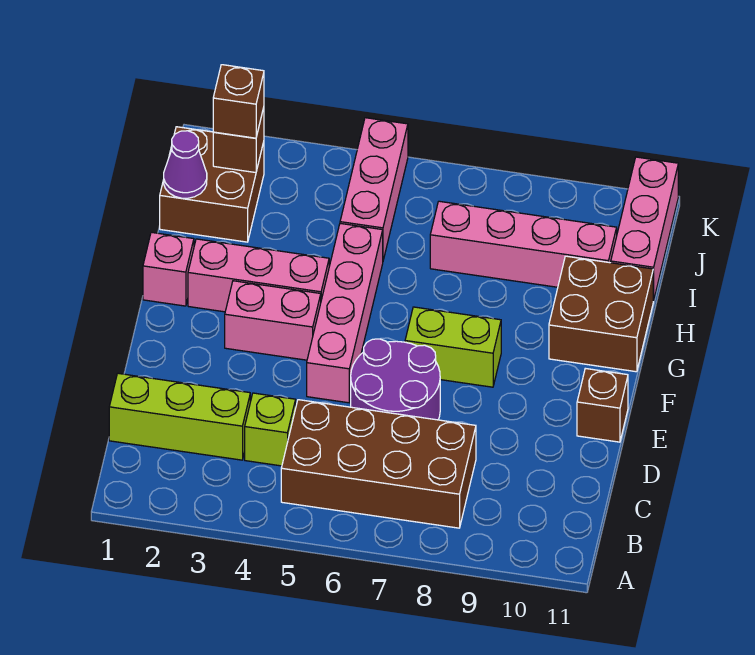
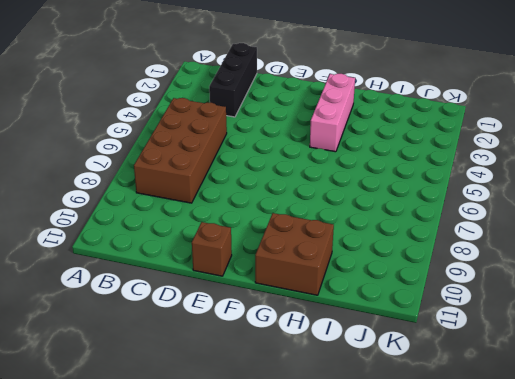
black brick C1:C3 level 1 -> lime brick C1:C3 level 1
none -> lime brick C4 level 1
none -> purple round brick D6:E7 level 1
none -> pink brick E5:H5 level 1

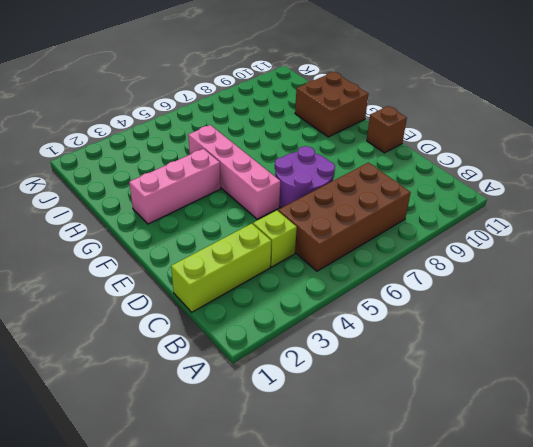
none -> pink brick F3:F4 level 1
none -> lime brick F7:F8 level 1
none -> pink brick G1 level 1

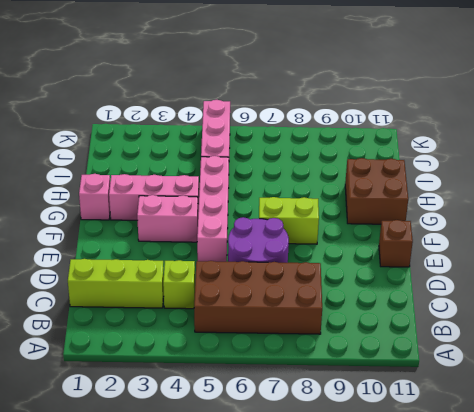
none -> brown brick I1:J2 level 1
none -> pink brick I7:I10 level 1
none -> pink brick I11:K11 level 1

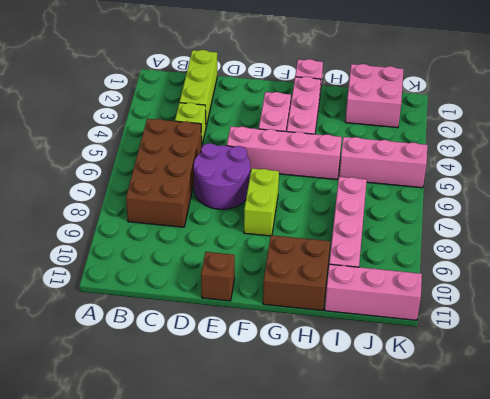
pink brick I1:J2 level 1 -> brown brick I1:J2 level 1
none -> purple cone I1 level 2
none -> brown brick J2 level 2
none -> brown brick J2 level 3

